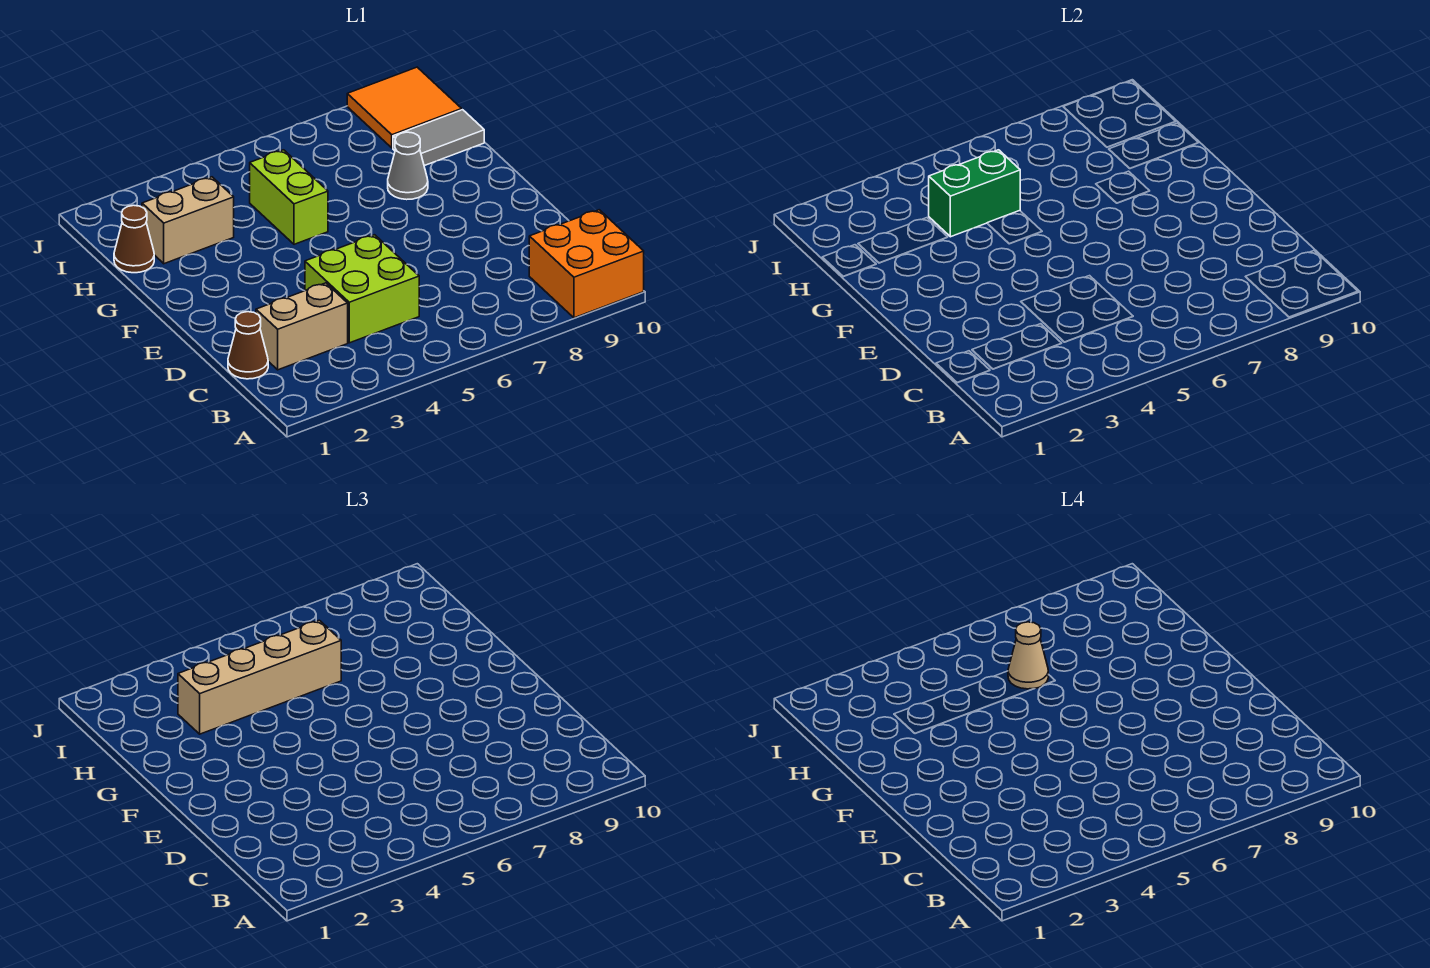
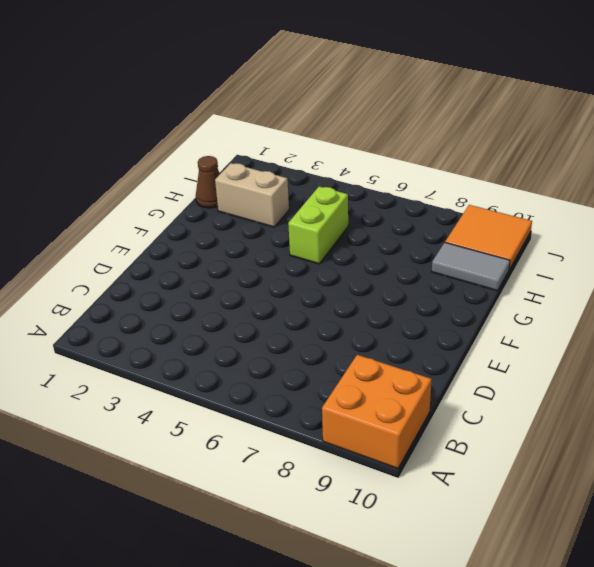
none -> brown cone C1 level 1
none -> tan brick C2:C3 level 1
none -> lime brick C4:D5 level 1

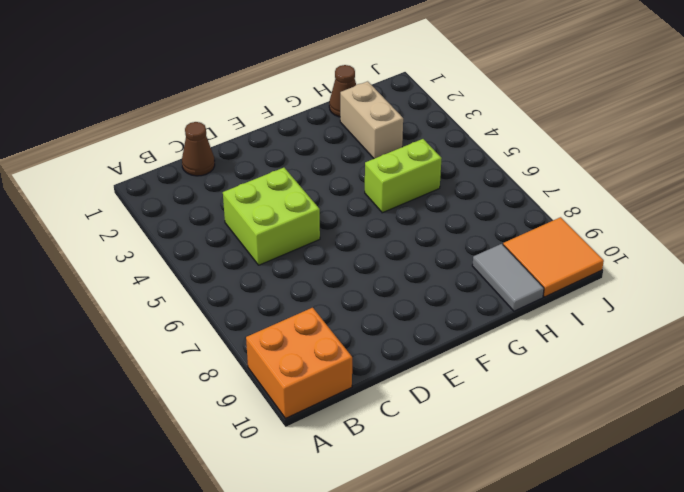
none -> tan brick C2:C3 level 1
none -> grey cone G8 level 1
none -> green brick H4:H5 level 2

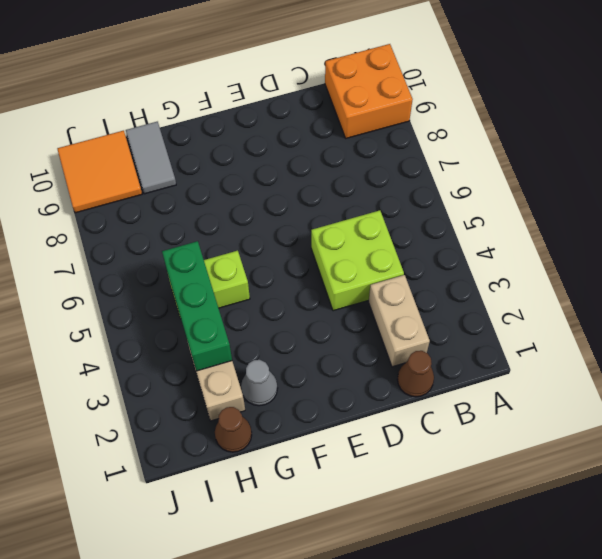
grey cone G2 level 1 -> grey cone G8 level 1
green brick H3:H5 level 2 -> green brick H4:H5 level 2
none -> tan brick H3:H6 level 3
none -> tan cone H6 level 4

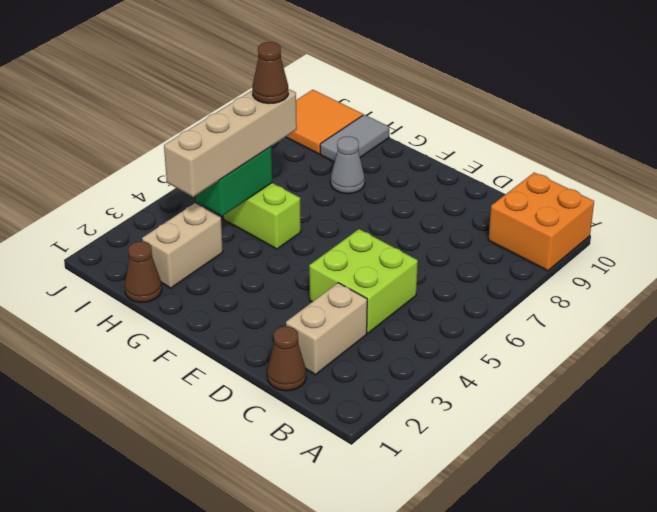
brown cone H6 level 4 -> tan cone H6 level 4

